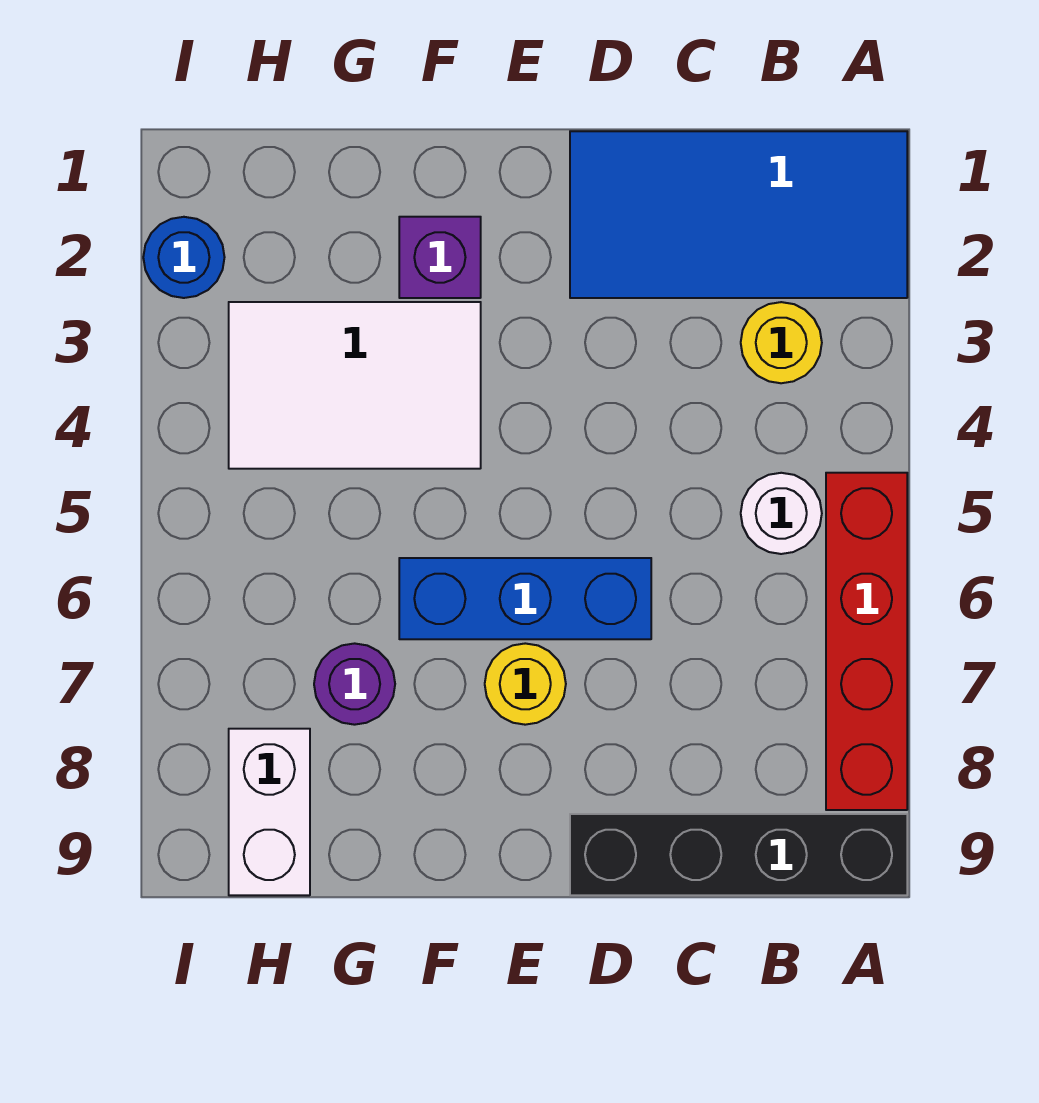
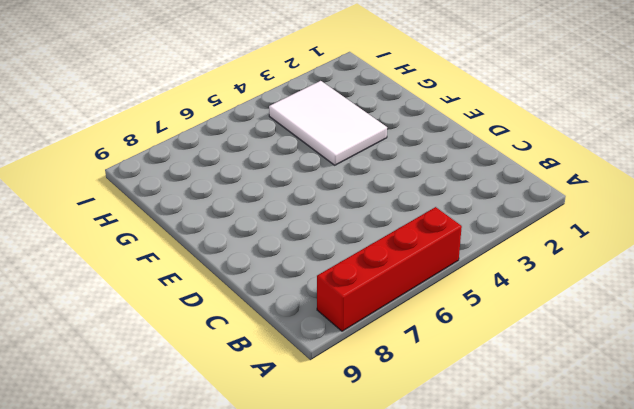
none -> blue tile A1:D2 level 1
none -> black brick A9:D9 level 1
none -> yellow round brick B3 level 1

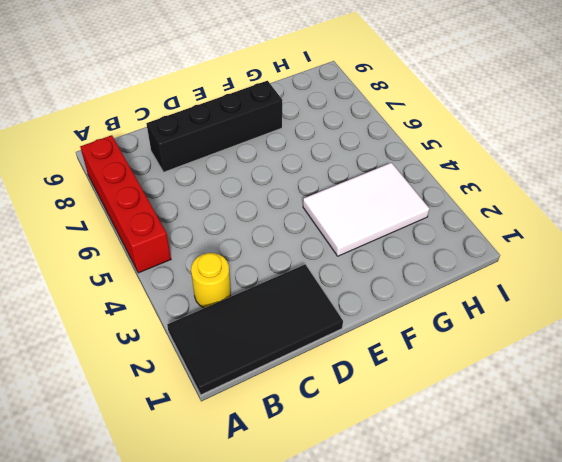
black tile A1:D2 level 1 -> blue tile A1:D2 level 1
black brick C8:F8 level 1 -> black brick A9:D9 level 1
none -> white round brick B5 level 1
none -> blue brick D6:F6 level 1
none -> yellow round brick E7 level 1

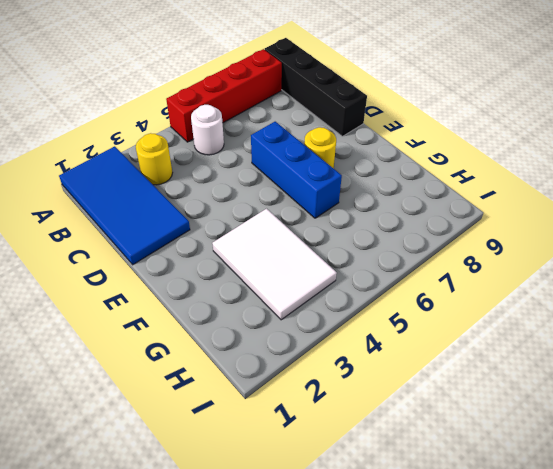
none -> purple brick F2 level 1
none -> purple round brick G7 level 1
none -> white brick H8:H9 level 1

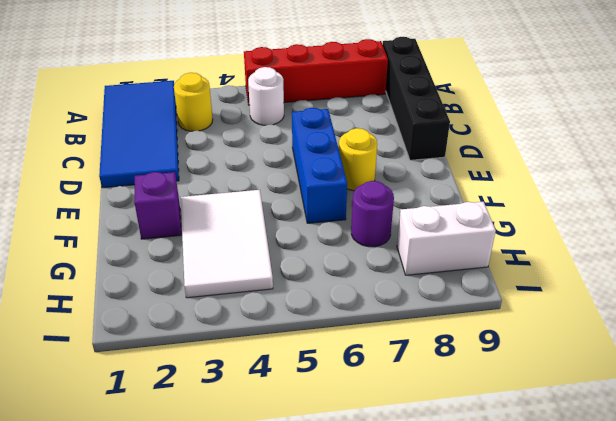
none -> blue round brick I2 level 1

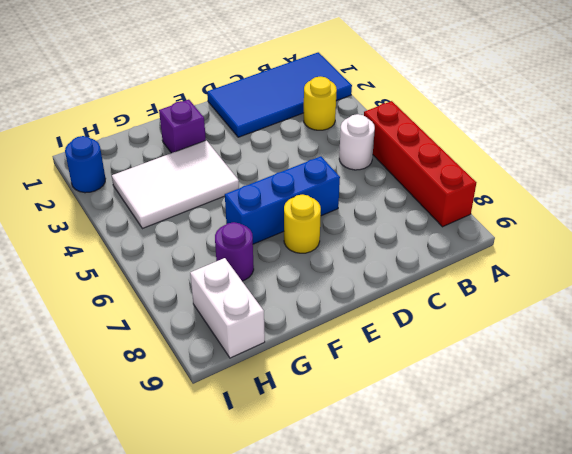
none -> black brick A9:D9 level 1

